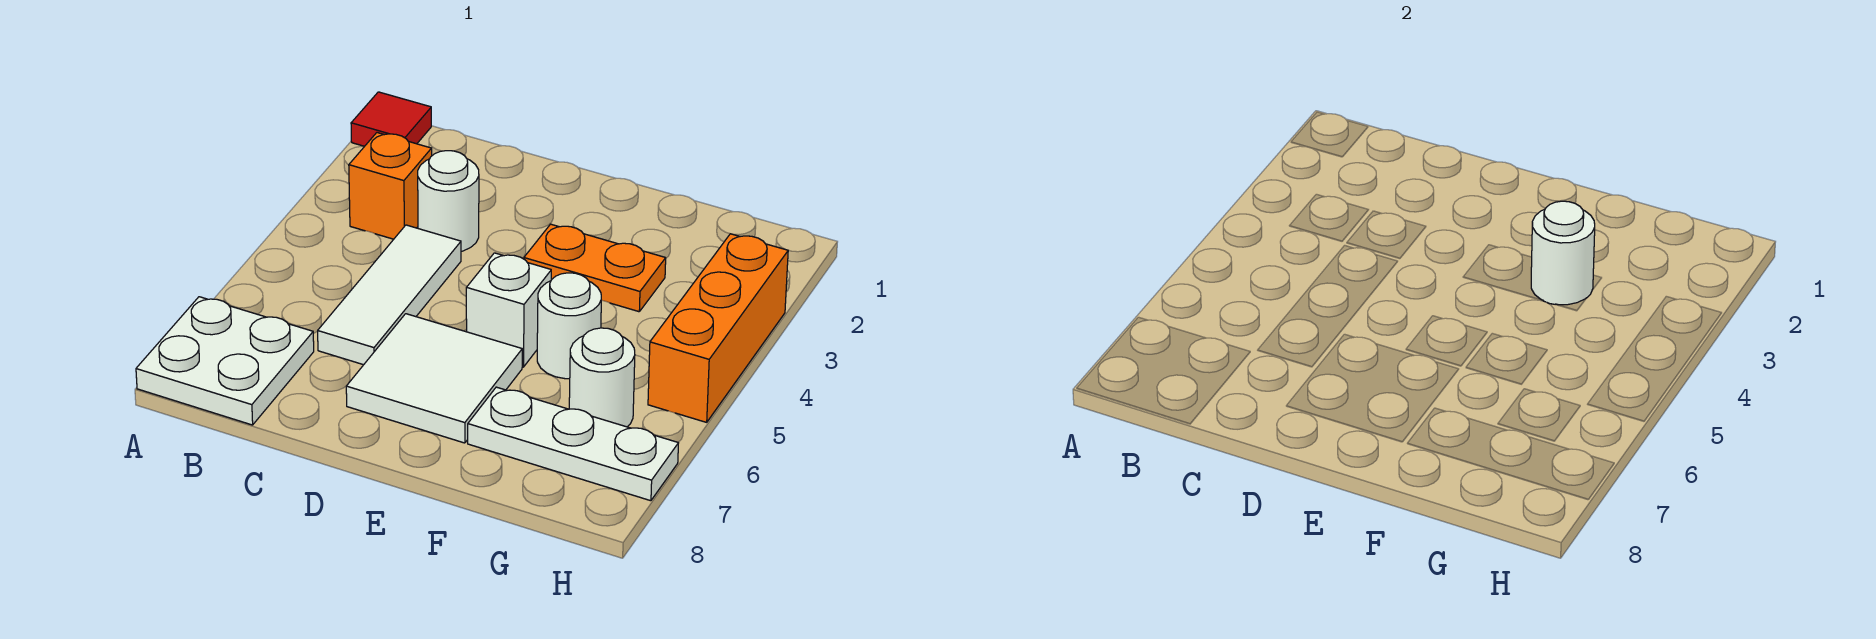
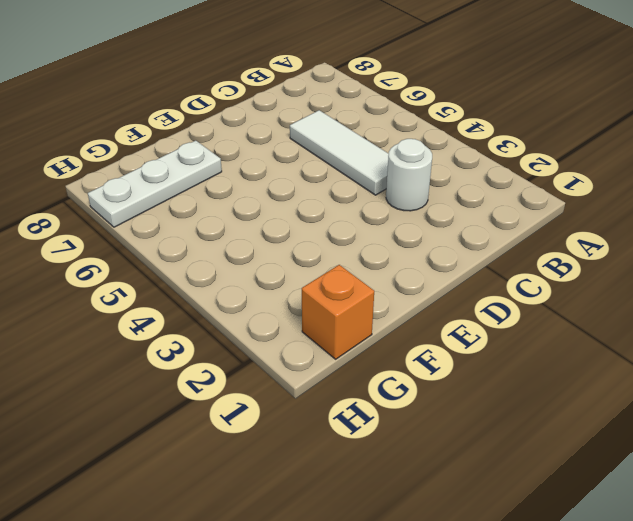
orange brick G1 level 1 -> orange brick B3 level 1
none -> red tile A1 level 1
none -> white plate A7:B8 level 1
none -> white tile D6:E7 level 1

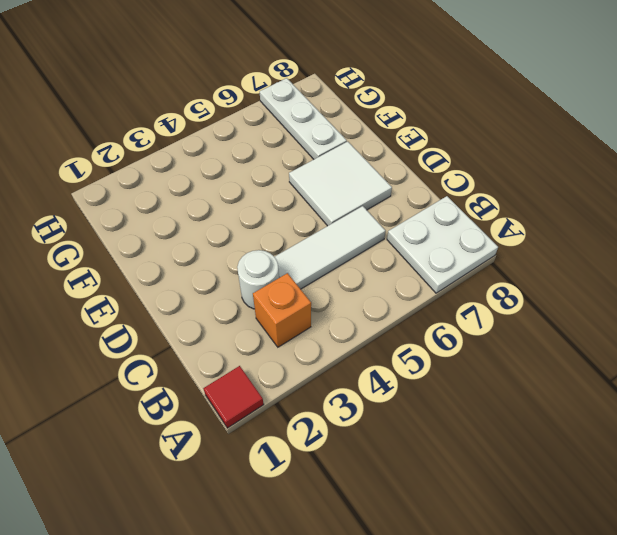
none -> orange plate E3:F3 level 1
none -> white brick E5 level 1
none -> white round brick F5 level 1

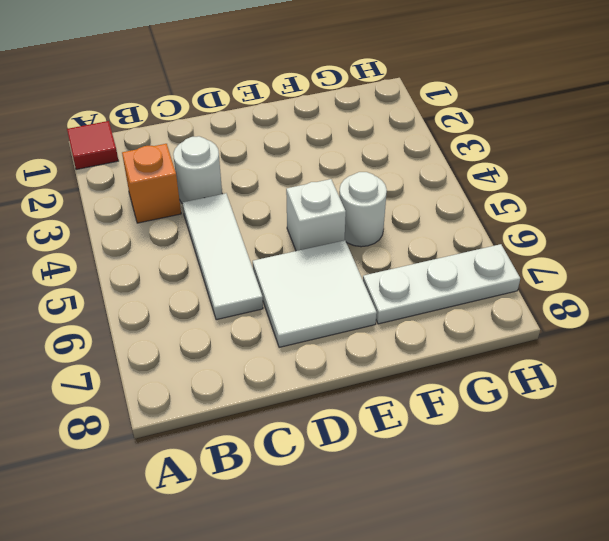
none -> white plate A7:B8 level 1
none -> orange plate E3:F3 level 1
none -> white round brick G6 level 1

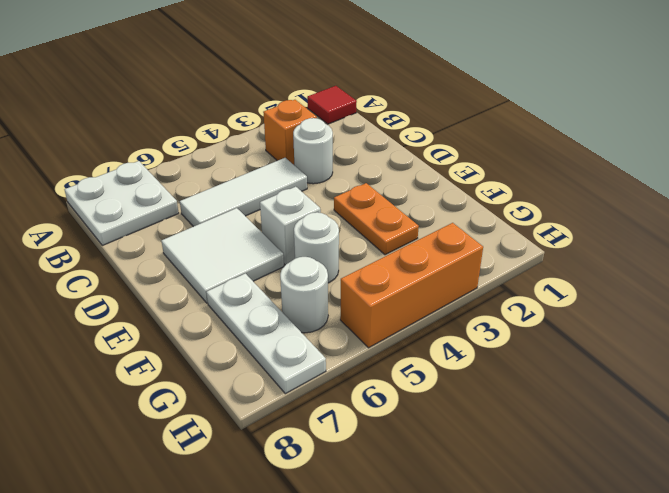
none -> white round brick F3 level 2

